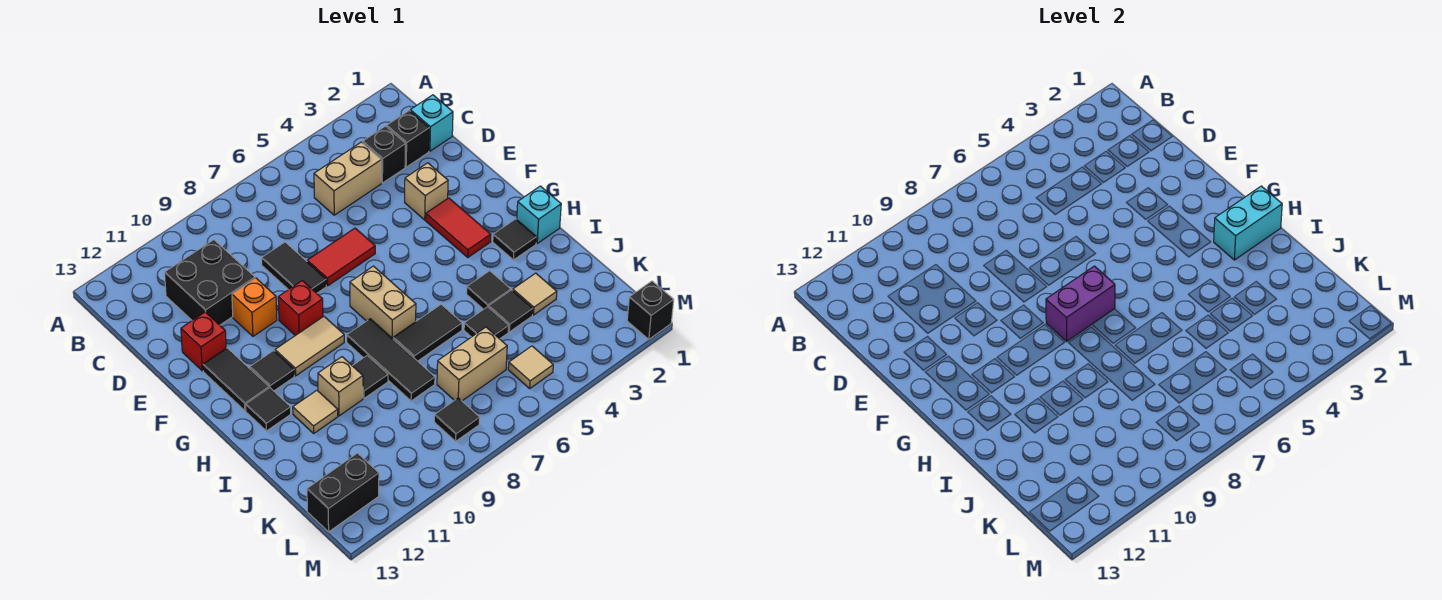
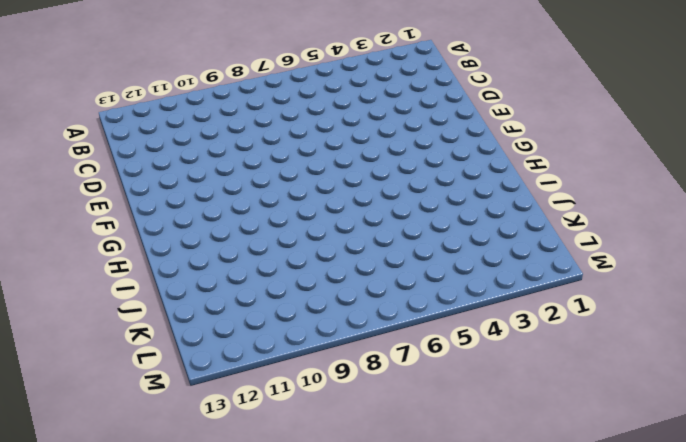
none -> cyan brick C1 level 1
none -> black brick C2 level 1
none -> black brick C3 level 1
none -> tan brick C4:C5 level 1

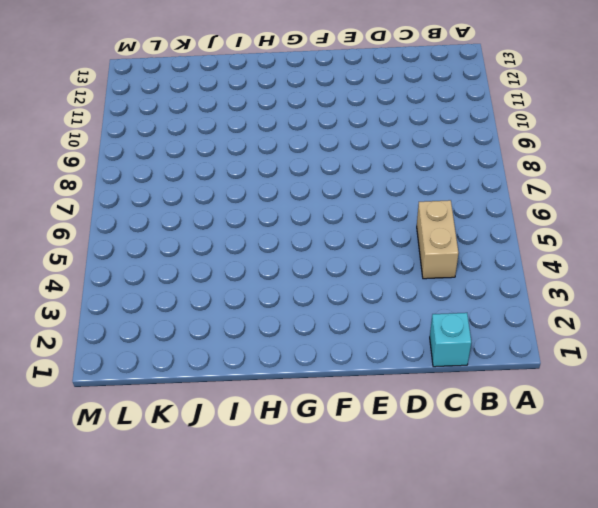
none -> black brick C2 level 1
none -> black brick C3 level 1
none -> black brick C10:D11 level 1
none -> black tile D8:E8 level 1

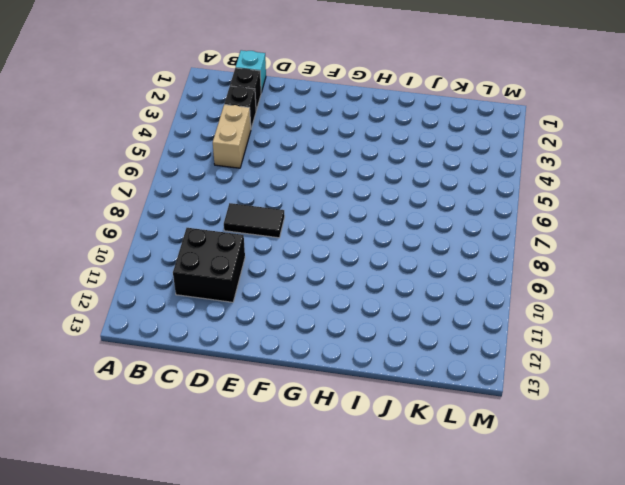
none -> tan brick E3 level 1
none -> red tile E6:E7 level 1
none -> orange brick E10 level 1
none -> red brick E12 level 1

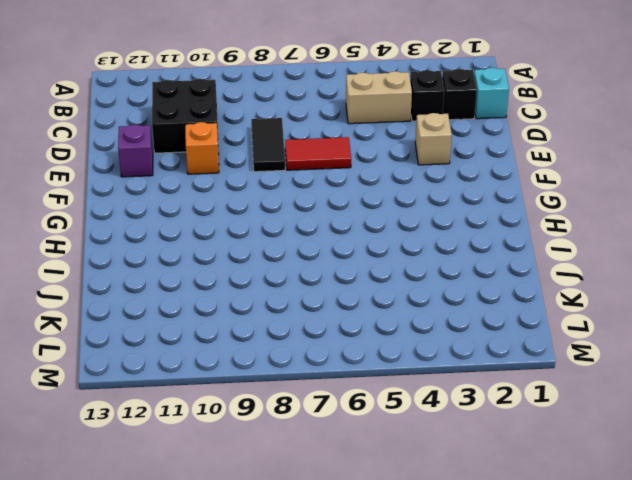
purple brick E12 level 1 -> red brick E12 level 1
none -> red tile F3:G3 level 1
none -> red brick F9 level 1
none -> black tile F12:G12 level 1
none -> tan brick G7:H7 level 1

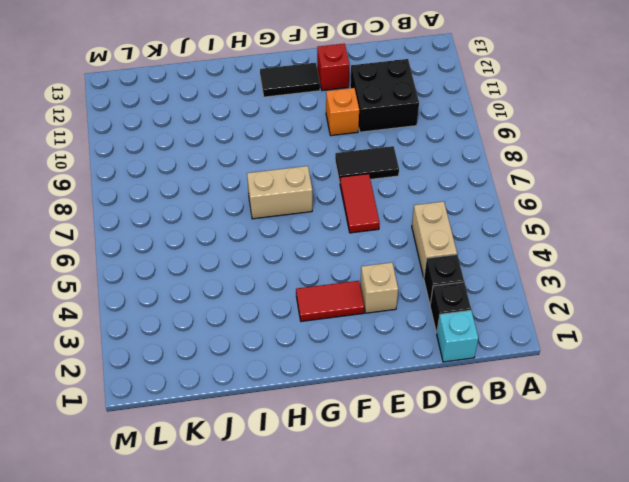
none -> red brick F9 level 1
none -> tan tile G9:G10 level 1
none -> black tile G11 level 1
none -> cyan brick H1 level 1

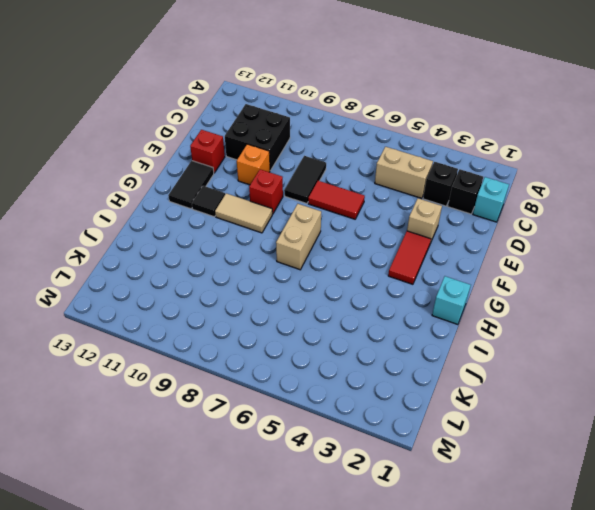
none -> black tile H2 level 1
none -> black tile H8:J8 level 1
none -> black tile H12 level 1
none -> black tile I4 level 1

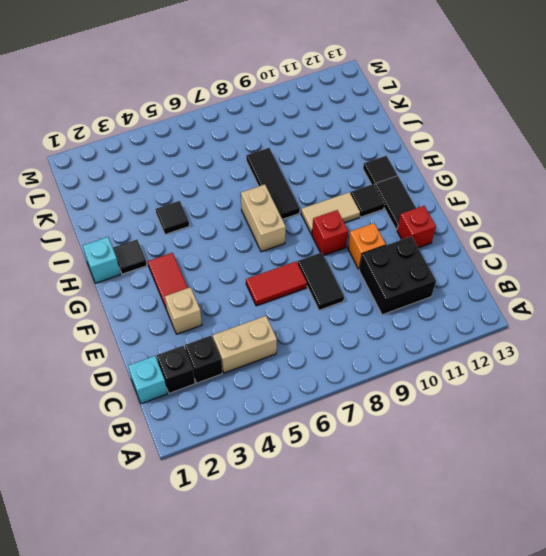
none -> black tile I6:I7 level 1
none -> black tile I9 level 1
none -> tan brick I10 level 1
none -> tan tile I11 level 1

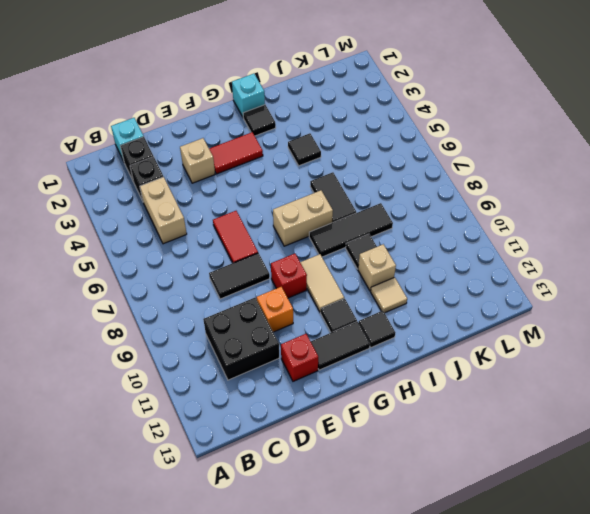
none -> tan tile J3 level 1
none -> black tile J4 level 1
none -> black tile J5 level 1
none -> tan brick K6:K7 level 1

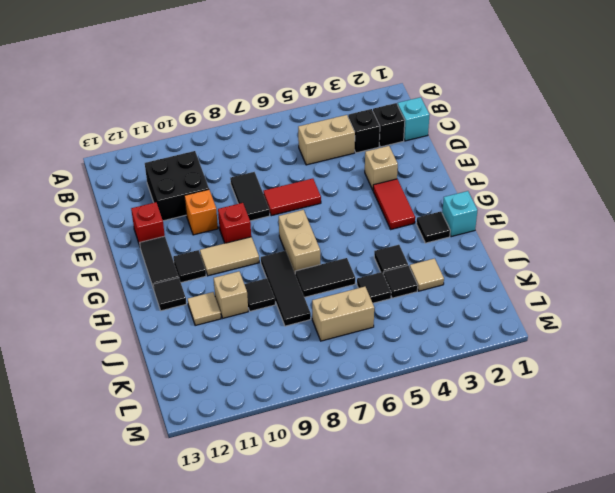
none -> tan tile L5 level 1
none -> black tile L8 level 1
none -> black brick L12:L13 level 1
none -> black brick M1 level 1

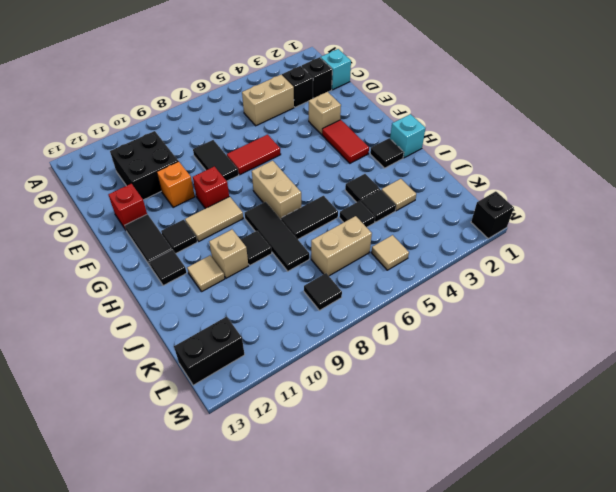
none -> purple brick G7:G8 level 2
none -> cyan brick H1:H2 level 2

